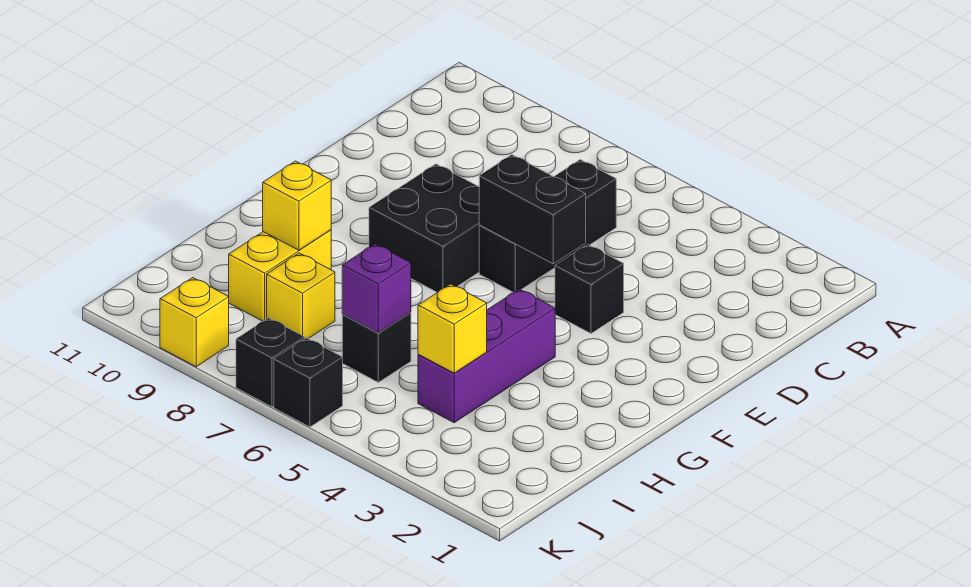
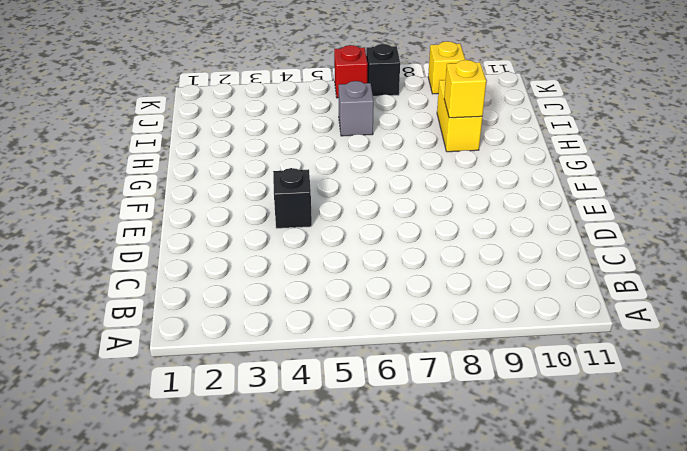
grey brick I6 level 1 -> black brick I6 level 1
red brick K6 level 1 -> black brick K6 level 1
none -> black brick C6:E6 level 1
none -> black brick E7:F8 level 1
none -> purple brick G4:I4 level 1

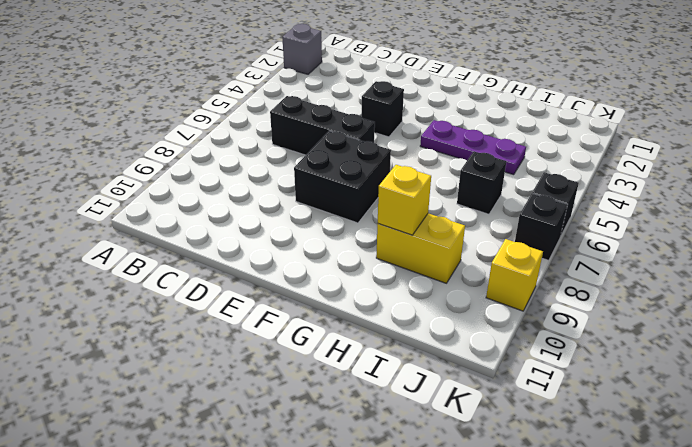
grey brick A2 level 1 -> none
purple plate G4:I4 level 1 -> purple brick G4:I4 level 1
none -> yellow brick I8 level 1
none -> black brick E5:E6 level 2
none -> yellow brick I4 level 2

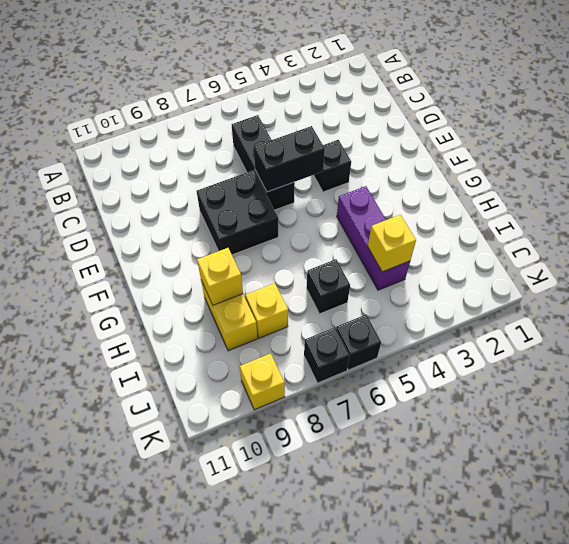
none -> purple brick I6 level 2

